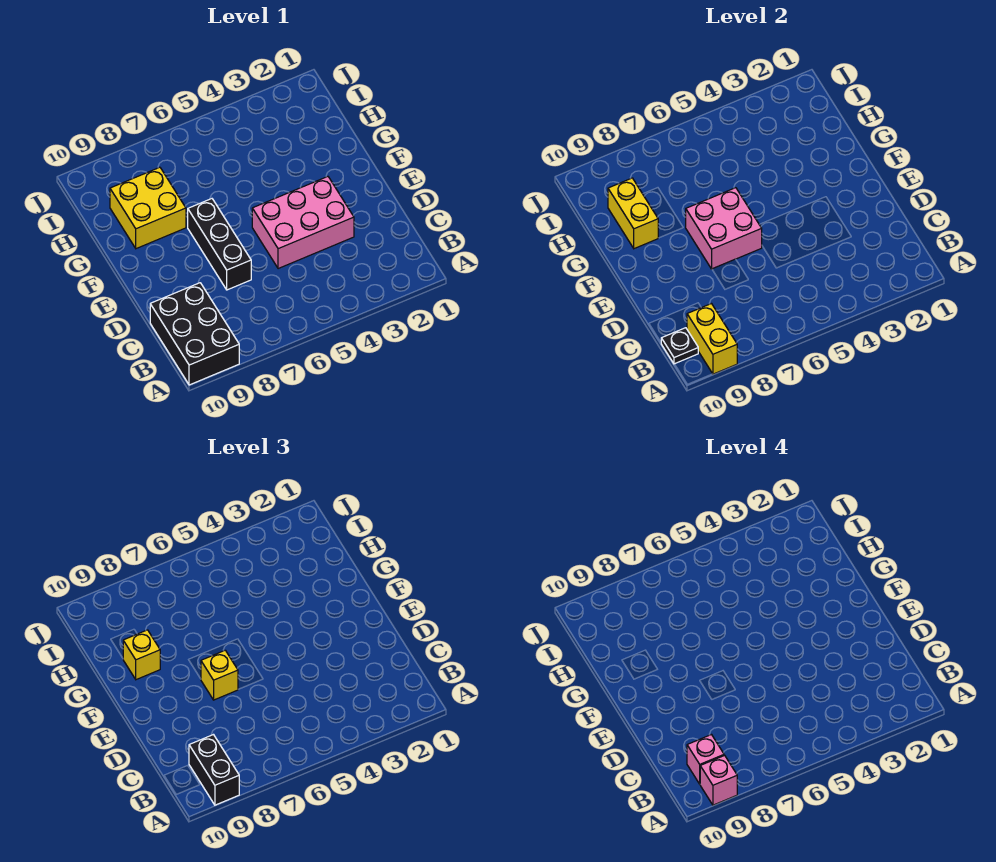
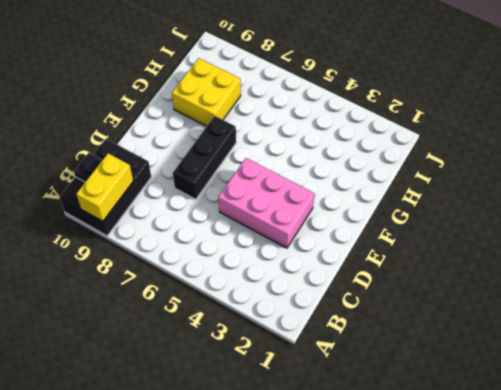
none -> pink brick E6:F7 level 2
none -> yellow brick G9:H9 level 2
none -> black brick A9:B9 level 3

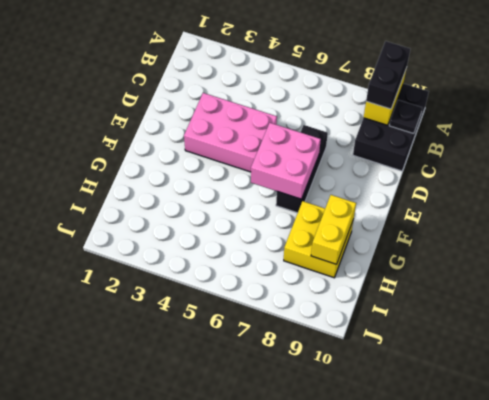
none -> yellow brick E7 level 3
none -> yellow brick G9 level 3
none -> pink brick A9 level 4

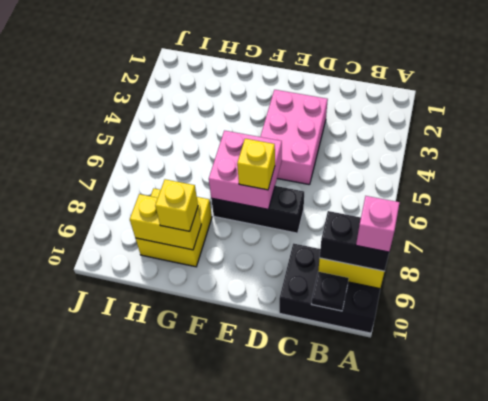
none -> pink brick B9 level 4

